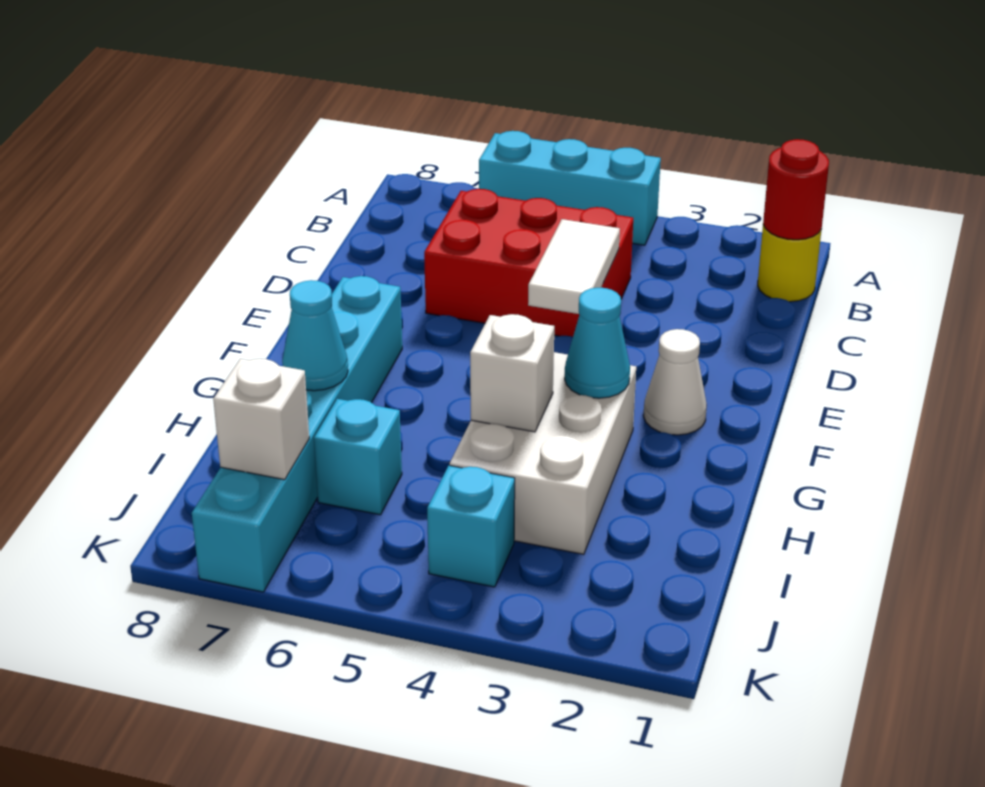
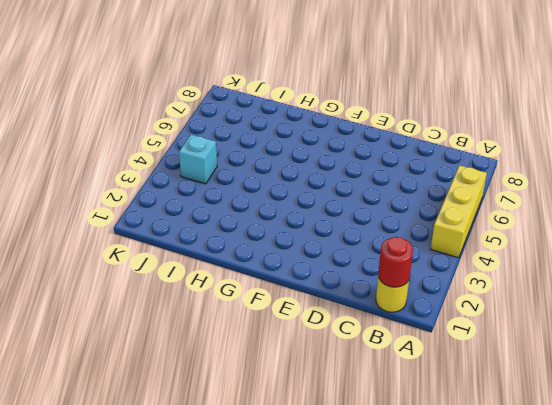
yellow brick A4:A6 level 1 -> cyan brick A4:A6 level 1
none -> red brick C4:D6 level 1
none -> white cone F2 level 1
none -> cyan brick F7:K7 level 1

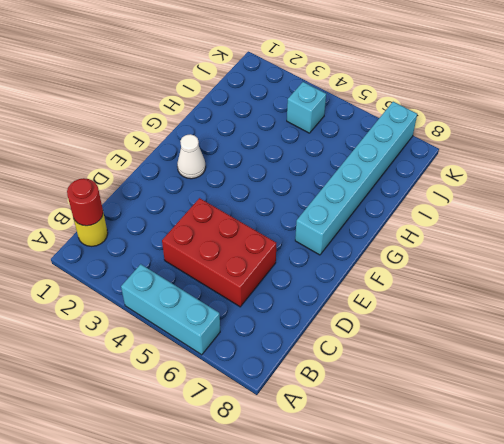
none -> white brick G3:I4 level 1
none -> cyan brick I6 level 1
none -> white tile D4:E4 level 2

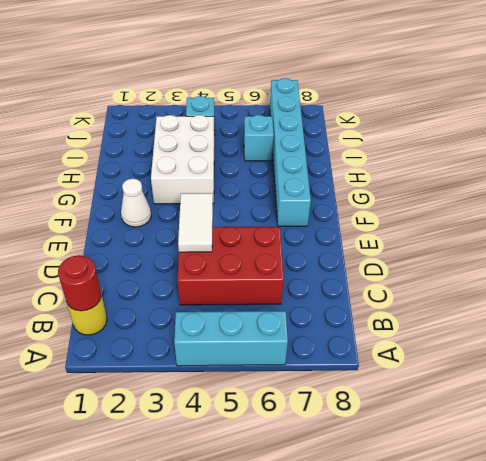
none -> cyan cone G3 level 2
none -> white brick H4 level 2
none -> cyan cone H7 level 2

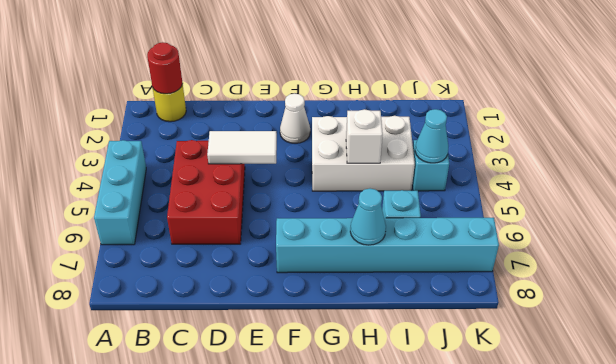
cyan cone J4 level 2 -> cyan cone G3 level 2
none -> white brick J7 level 2

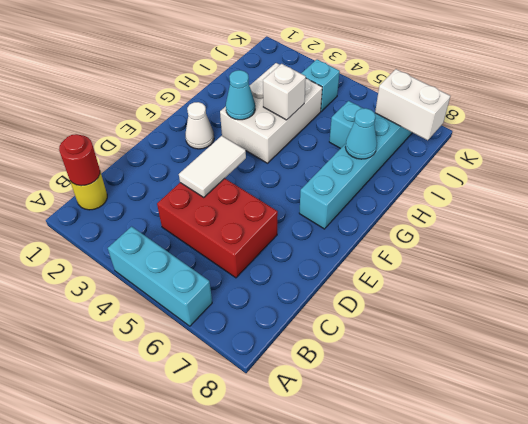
white brick J7:J8 level 2 -> white brick J7 level 2

